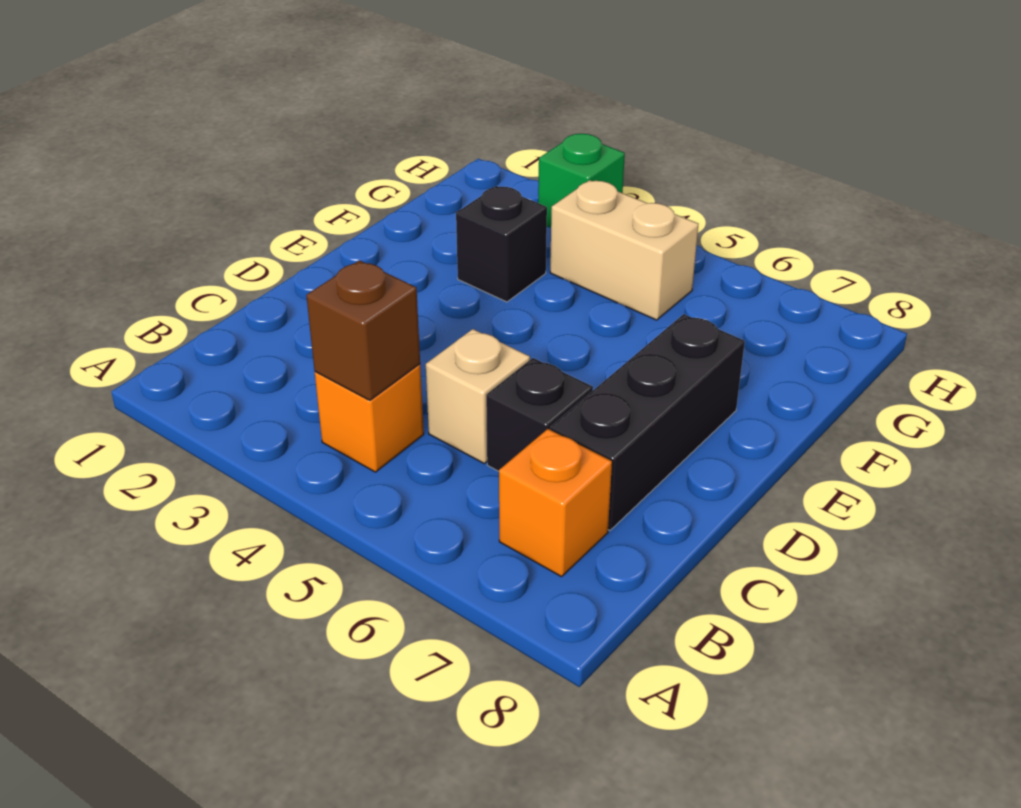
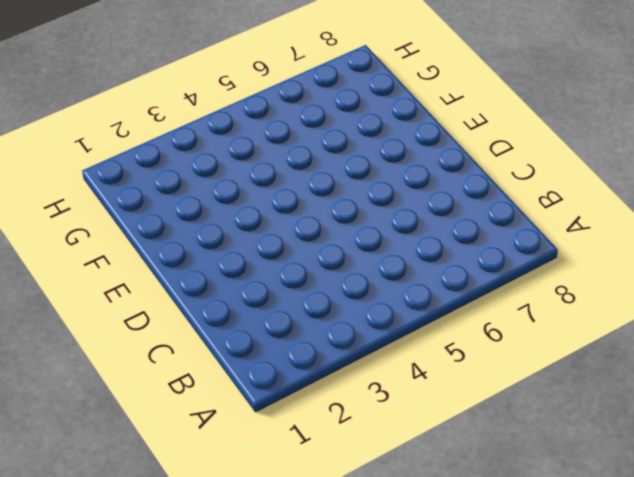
none -> orange brick B4 level 1
none -> orange brick B7 level 1

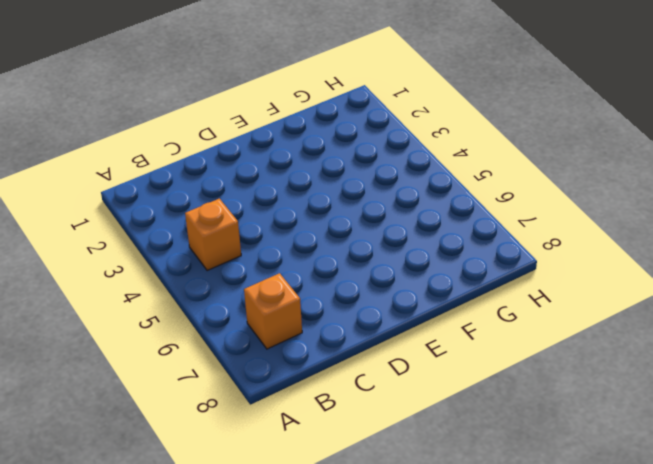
none -> tan brick C5 level 1
none -> black brick C6 level 1

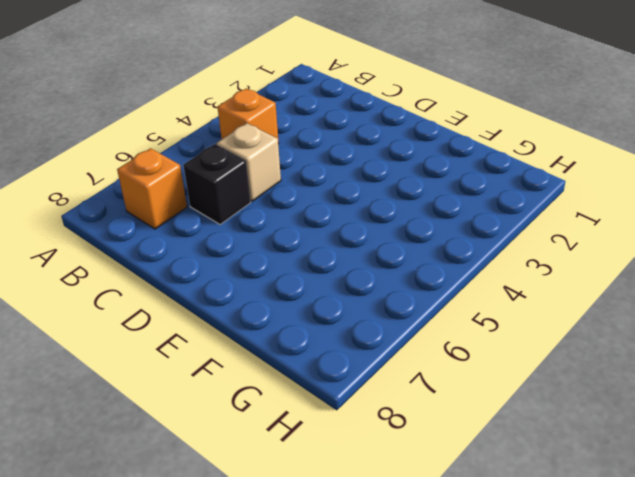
none -> black brick C7:E7 level 1
none -> black brick F3 level 1

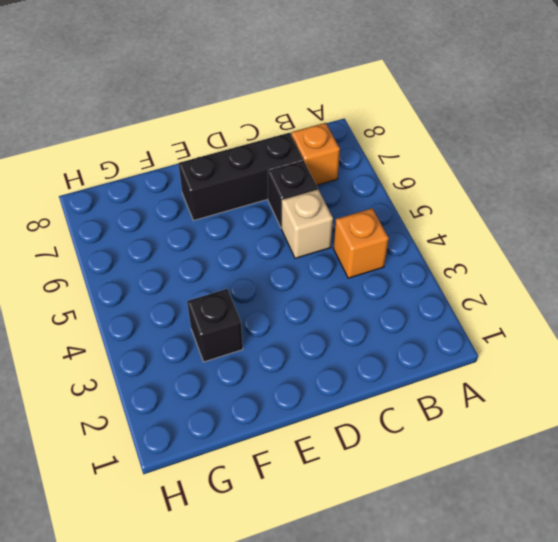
none -> tan brick G4:G5 level 1
none -> green brick H3 level 1

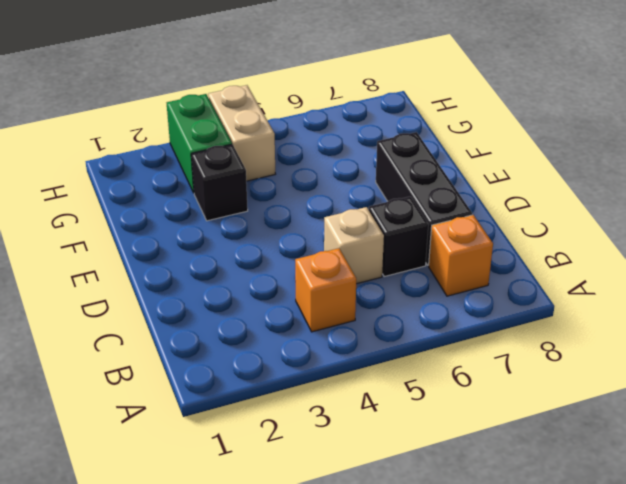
green brick G3:H3 level 1 -> green brick H3 level 1
tan brick G4:H4 level 1 -> tan brick G4:G5 level 1
none -> brown brick B4 level 2

